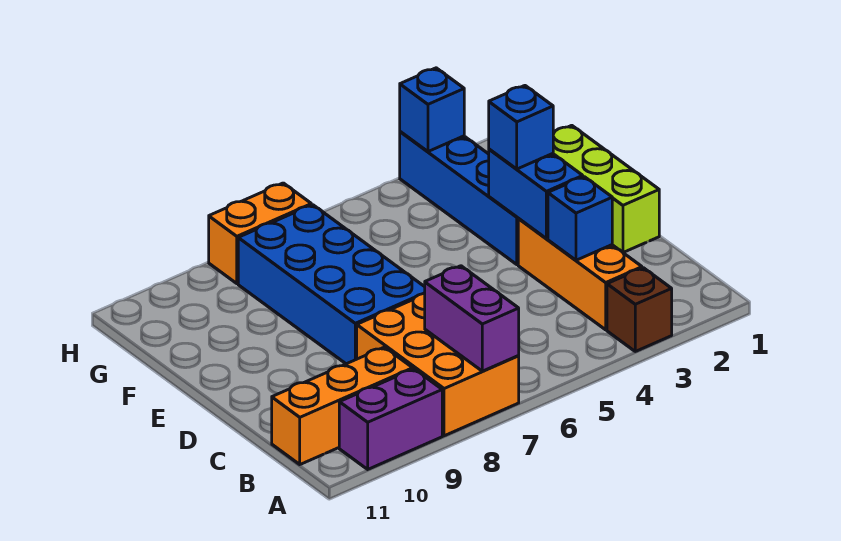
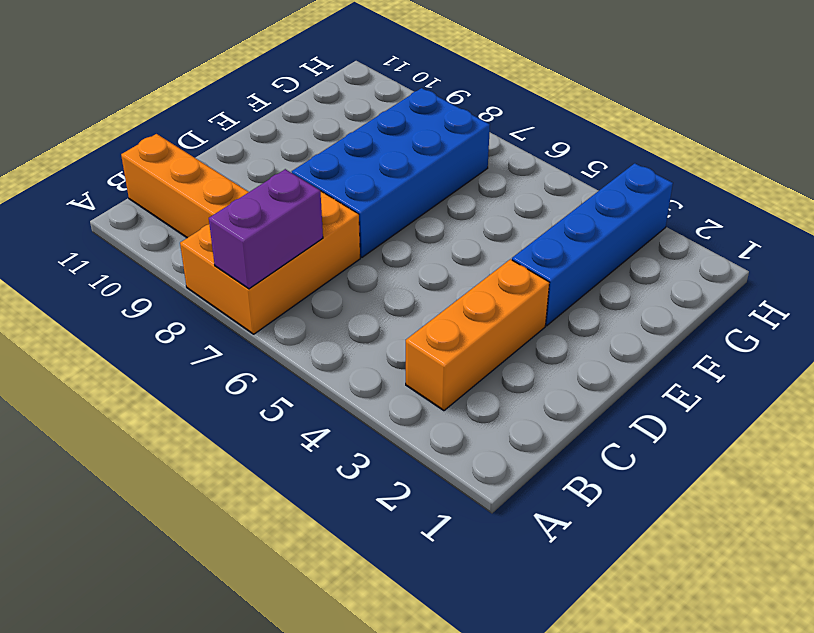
none -> brown brick A3 level 1
none -> purple brick A9:A10 level 1
none -> lime brick D1:F1 level 1

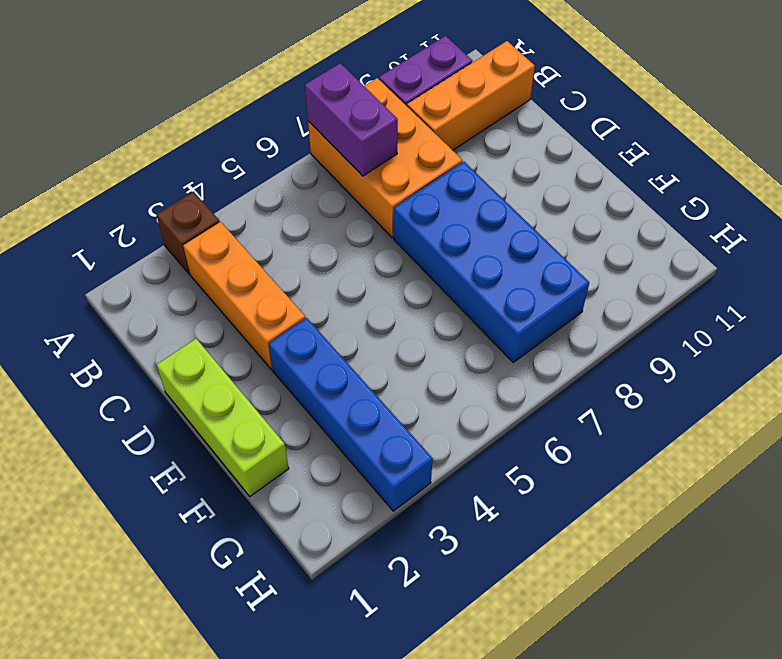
none -> orange brick H7:H8 level 1
none -> blue brick C3 level 2
none -> blue brick D3:E3 level 2

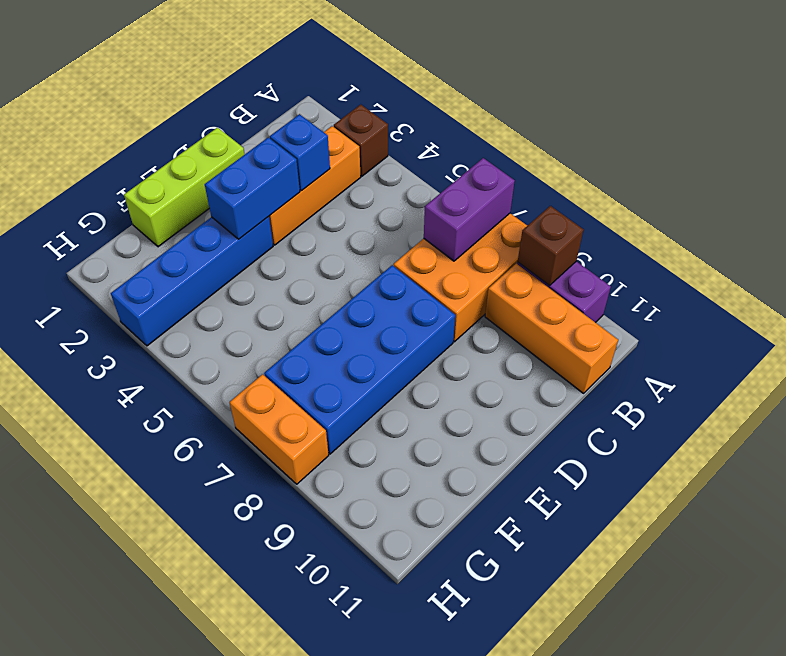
brown brick A9 level 2 -> none
none -> blue brick H3 level 2
none -> blue brick E3 level 3

